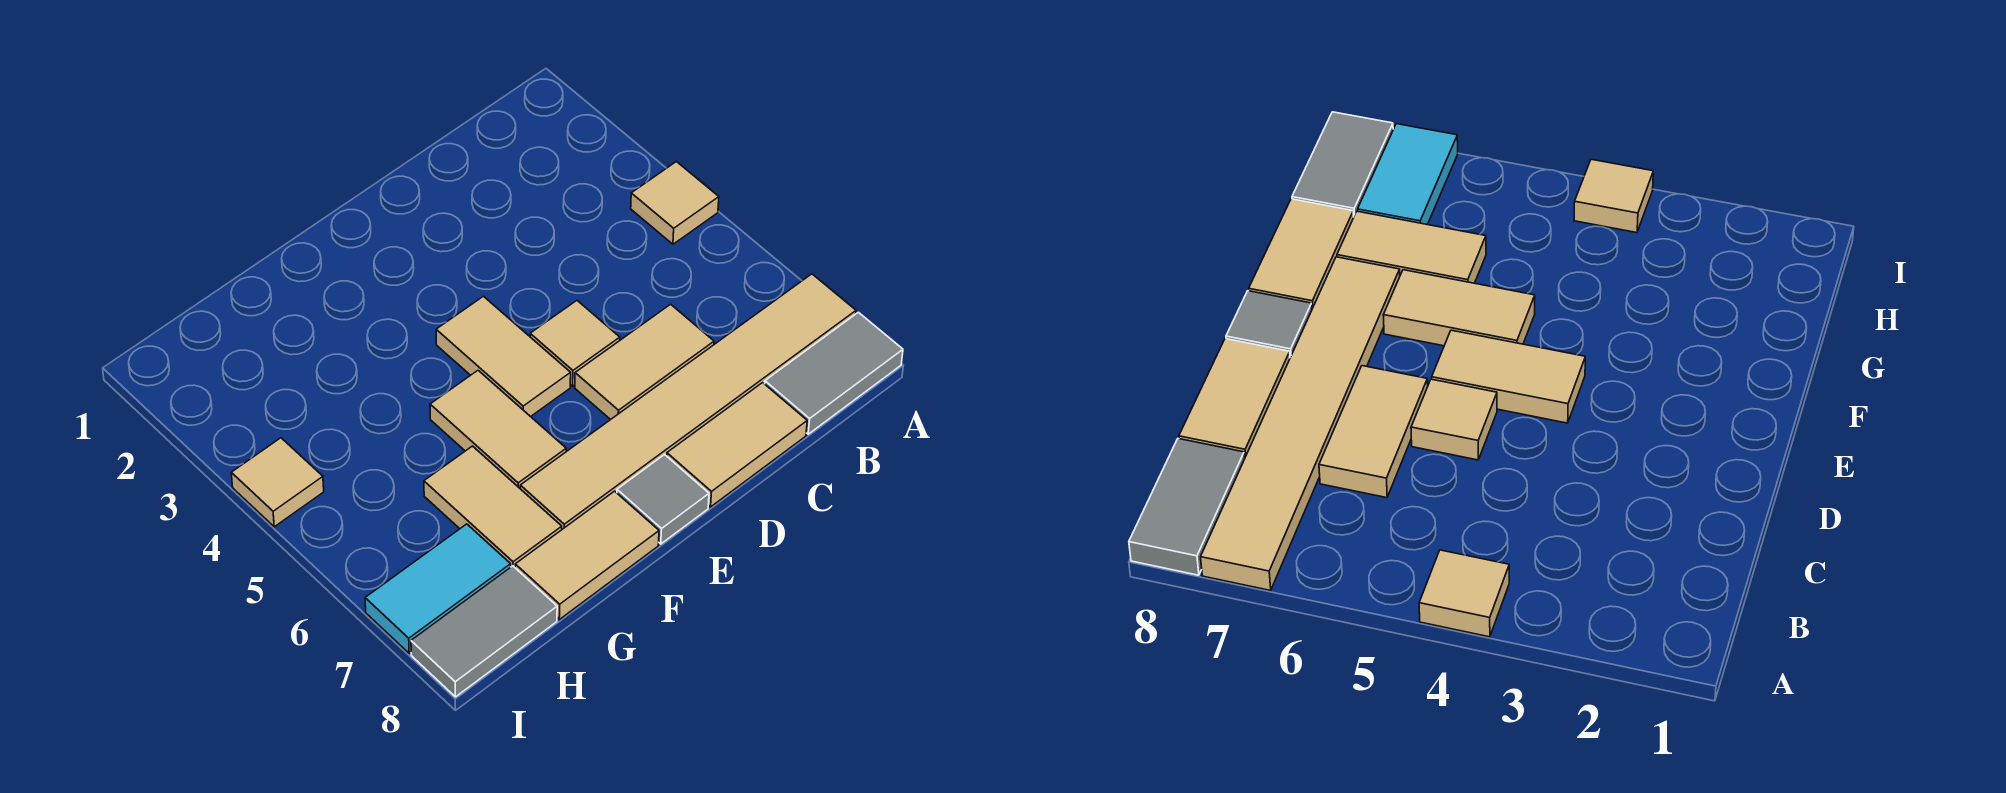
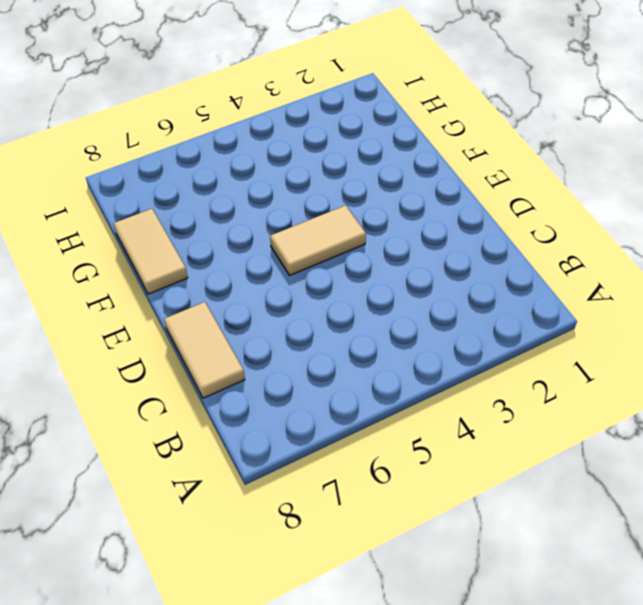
none -> tan tile A4 level 1
none -> tan tile A7:F7 level 1
none -> grey tile A8:B8 level 1

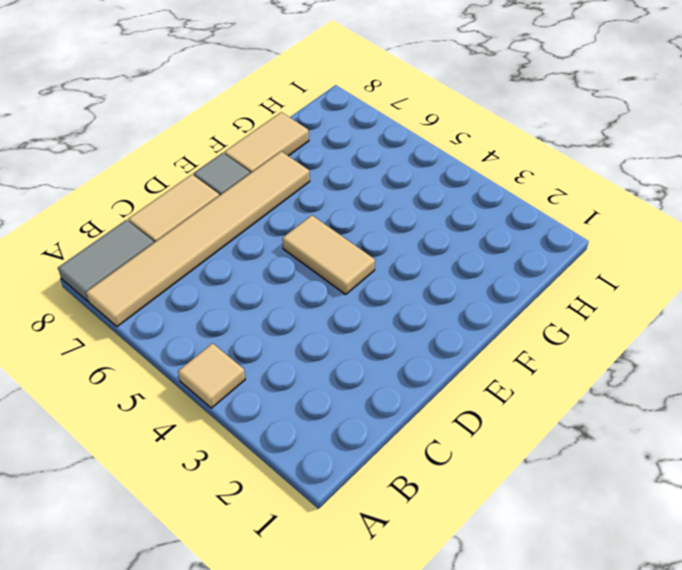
none -> tan tile C6:D6 level 1
none -> tan tile D5 level 1
none -> tan tile F5:F6 level 1

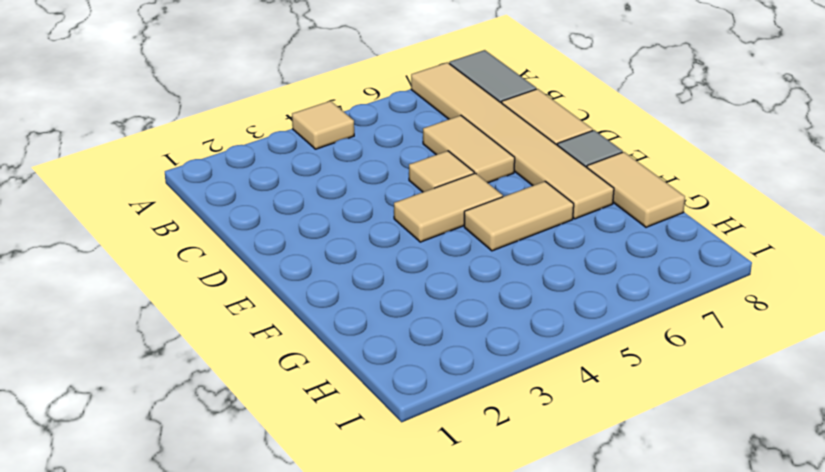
none -> tan tile G6:G7 level 1
none -> cyan tile H7:I7 level 1
none -> grey tile H8:I8 level 1

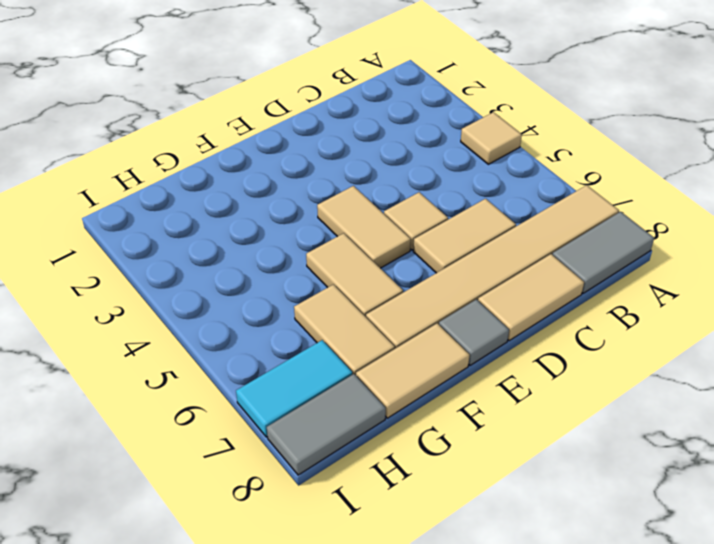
none -> tan tile I4 level 1

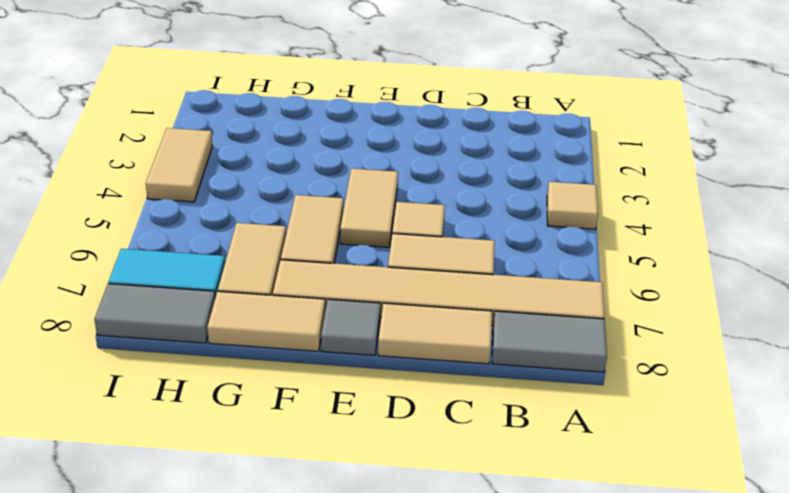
tan tile I3:I4 level 1 -> tan tile I4 level 1

